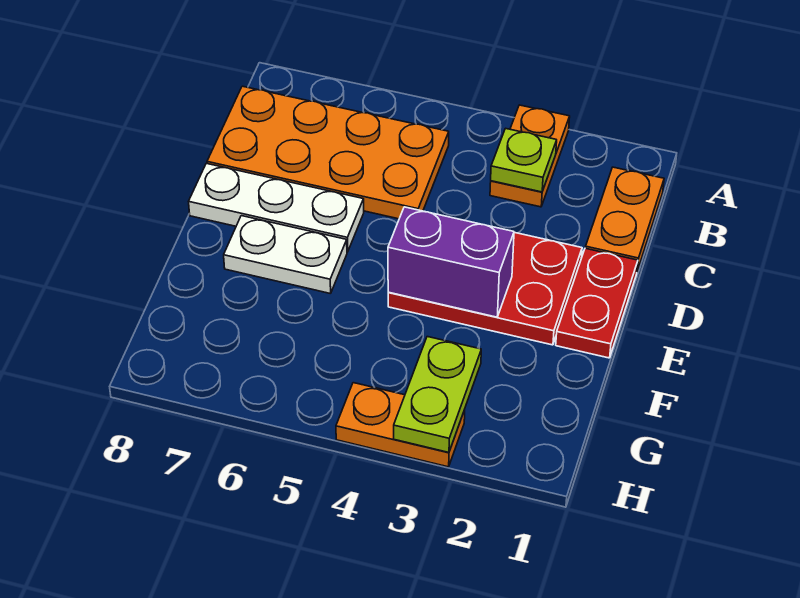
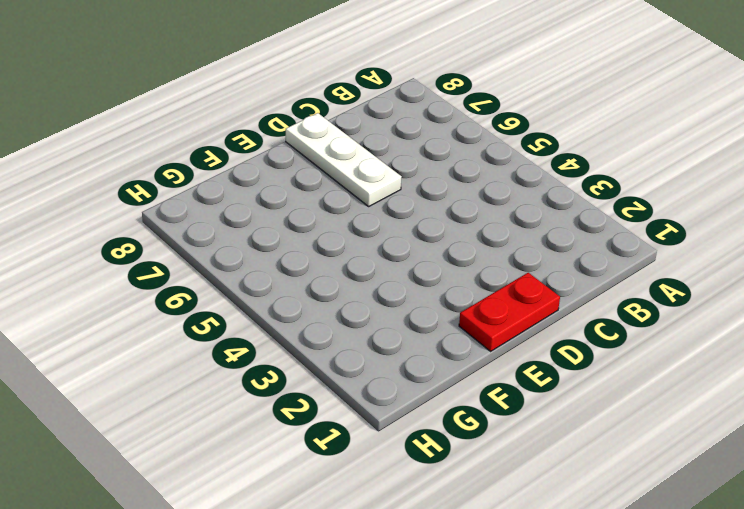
none -> orange plate A3:B3 level 1
none -> orange plate B1:C1 level 1

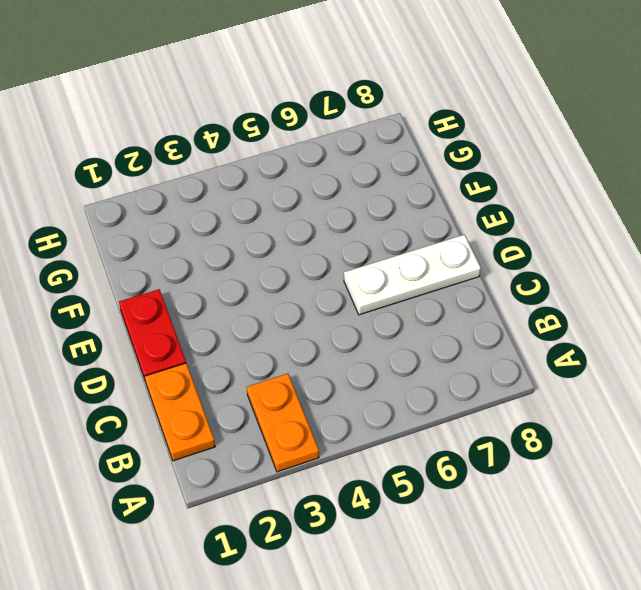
none -> orange plate B5:C8 level 1
none -> red plate D2:E4 level 1

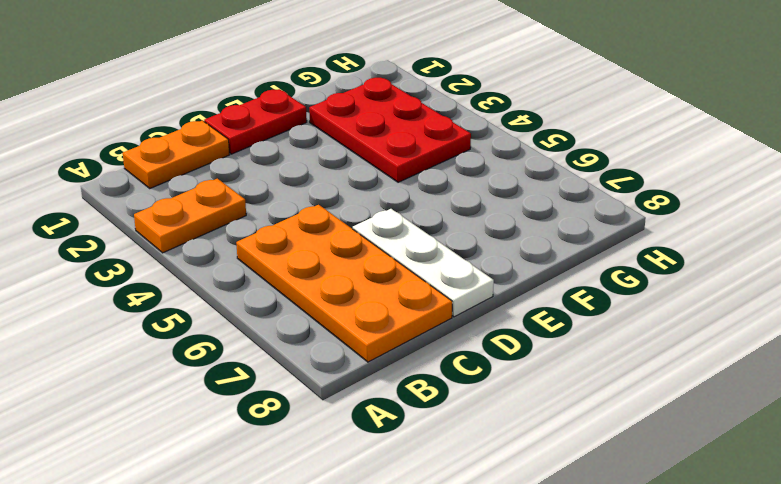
red plate F2:G4 level 1 -> red plate D2:E4 level 1
none -> white plate E6:E7 level 1
none -> orange plate H3:H4 level 1

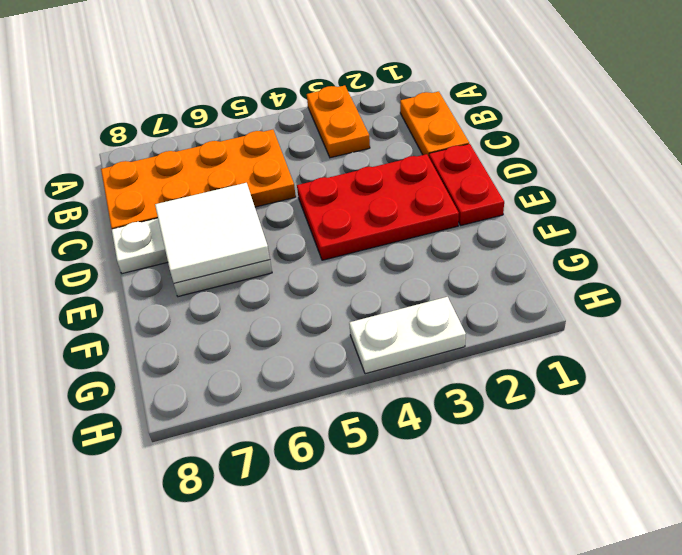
white tile D6:E7 level 2 -> none
white plate H3:H4 level 1 -> orange plate H3:H4 level 1
none -> lime plate B3 level 2
none -> purple brick E3:E4 level 2

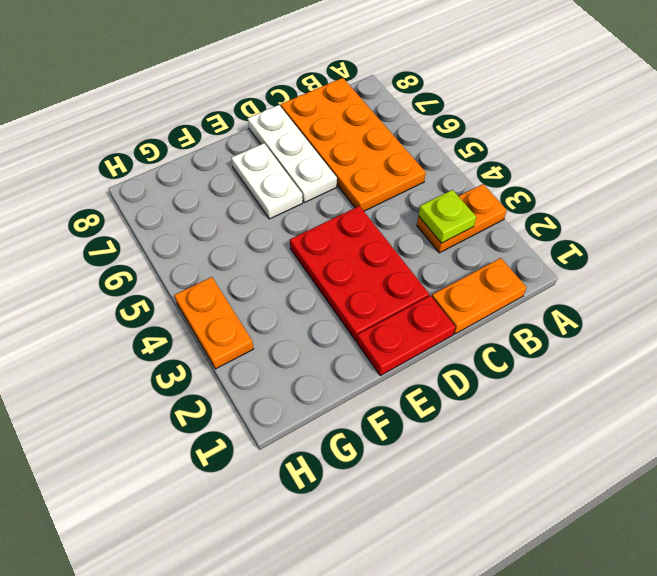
none -> purple brick E3:E4 level 2
none -> lime plate G3:H3 level 2

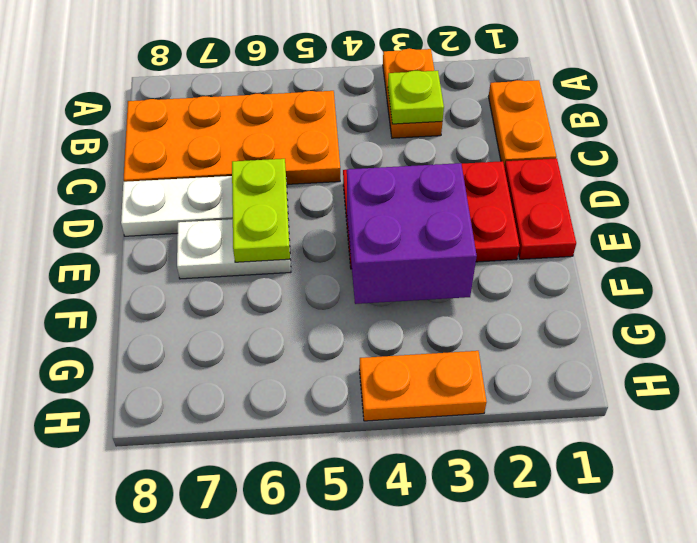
lime plate D6:E6 level 2 -> lime plate G3:H3 level 2
purple brick E3:F4 level 2 -> purple brick E3:E4 level 2

